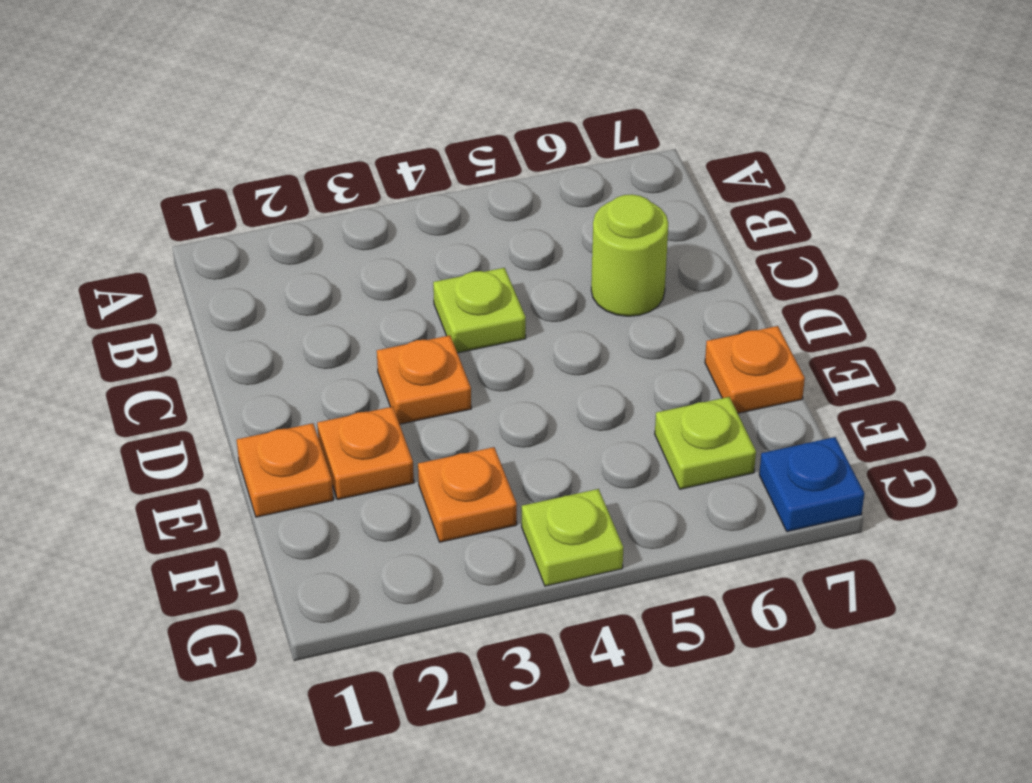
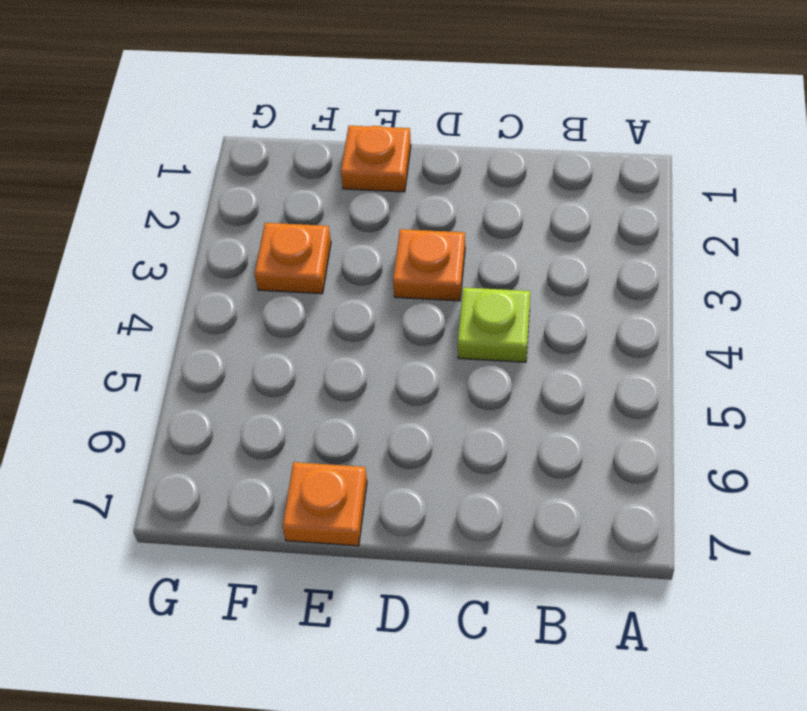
none -> lime round brick C6 level 1
none -> orange plate E2 level 1

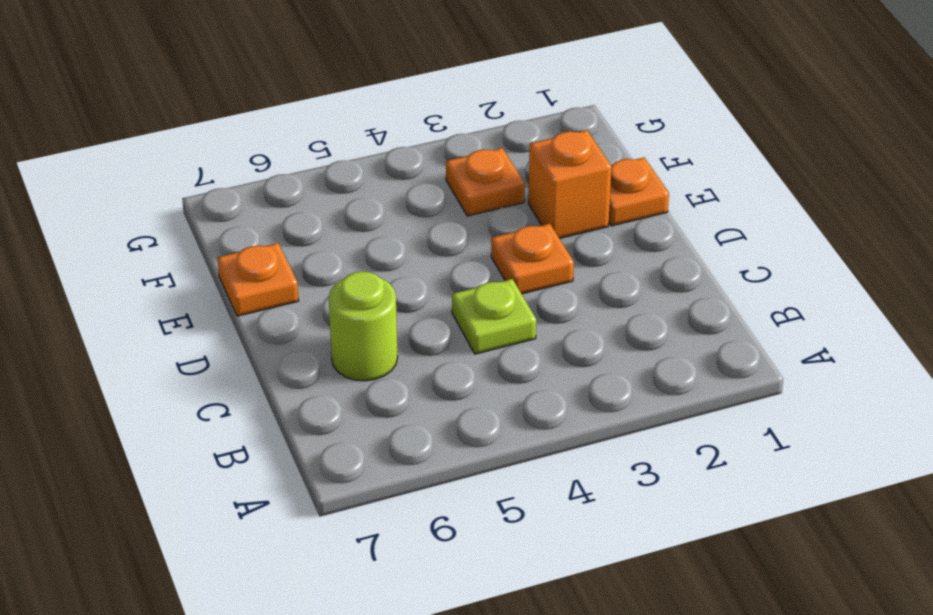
orange brick E2 level 1 -> orange plate E2 level 1
none -> lime plate F6 level 1
none -> lime plate G4 level 1

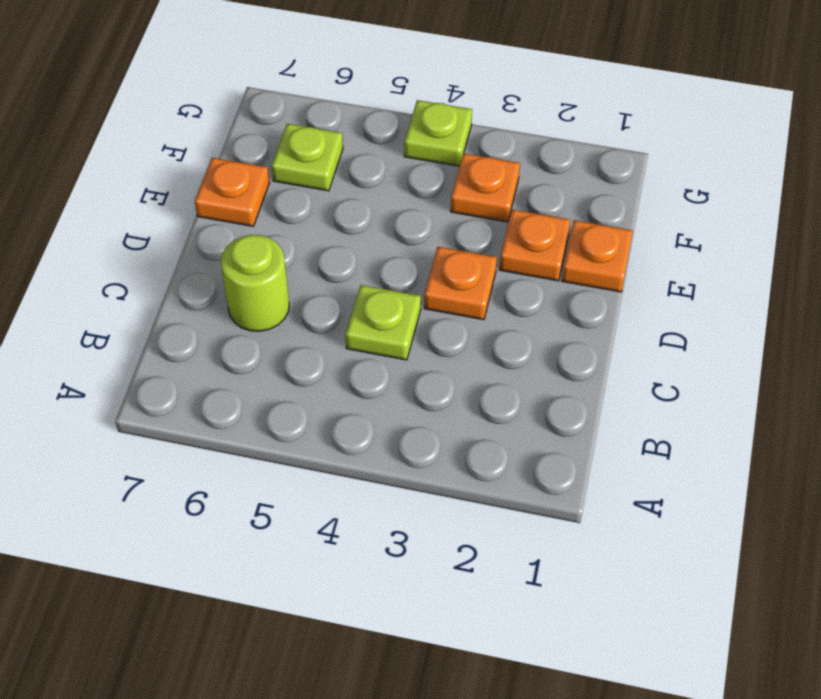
none -> blue plate G7 level 1

